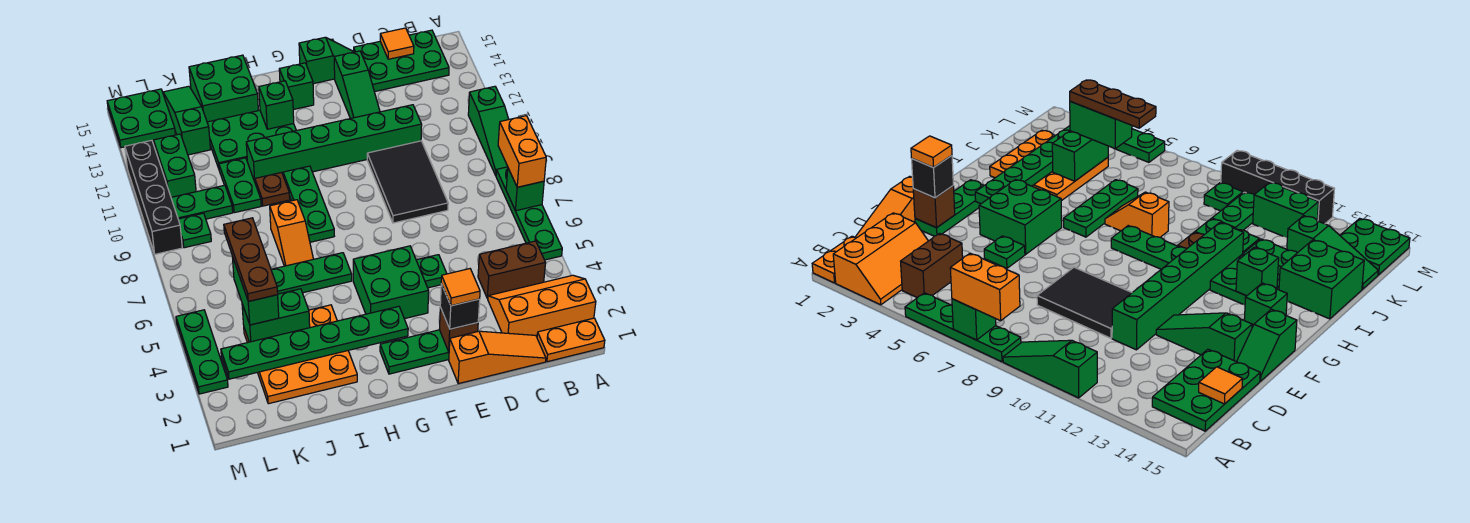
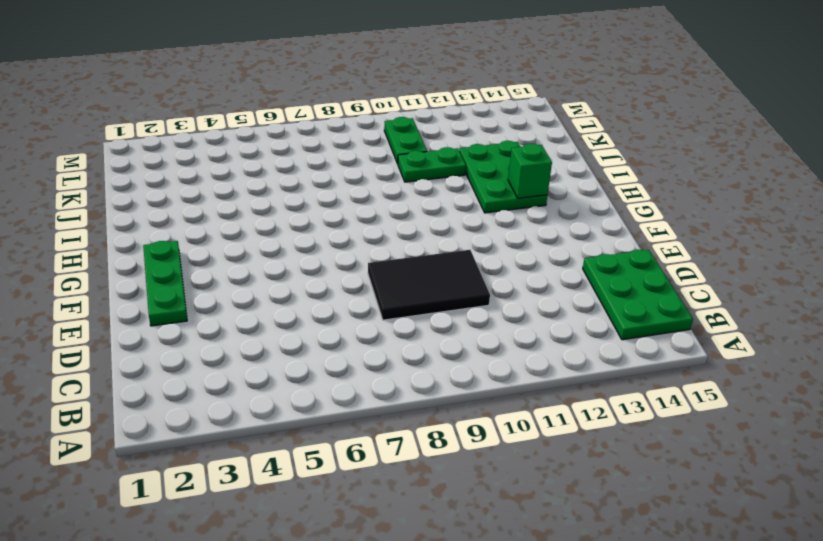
none -> orange plate A1:B1 level 1
none -> orange slope A2:C3 level 1 top 2
none -> green plate A5:A8 level 1
none -> green slope A9:A11 level 1 top 11

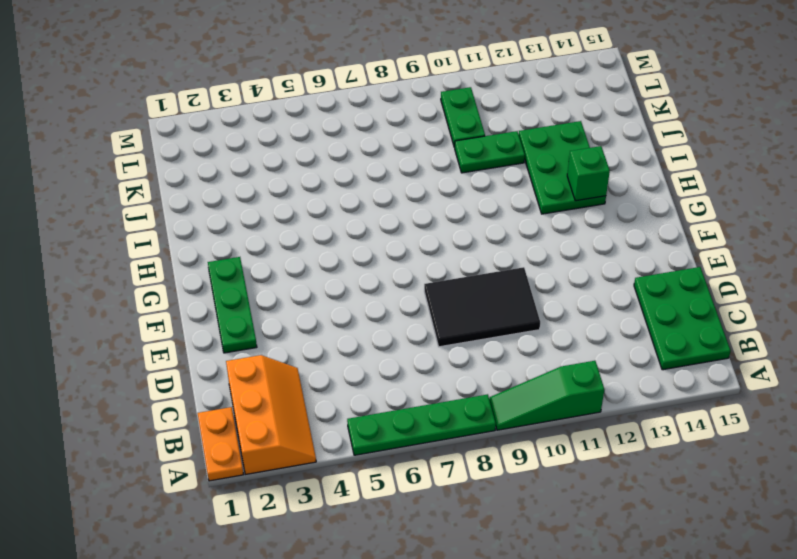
none -> brown brick B4:C4 level 1
none -> orange slope C1:E1 level 1 top E
none -> green brick D11:I11 level 1
none -> green plate E5 level 1

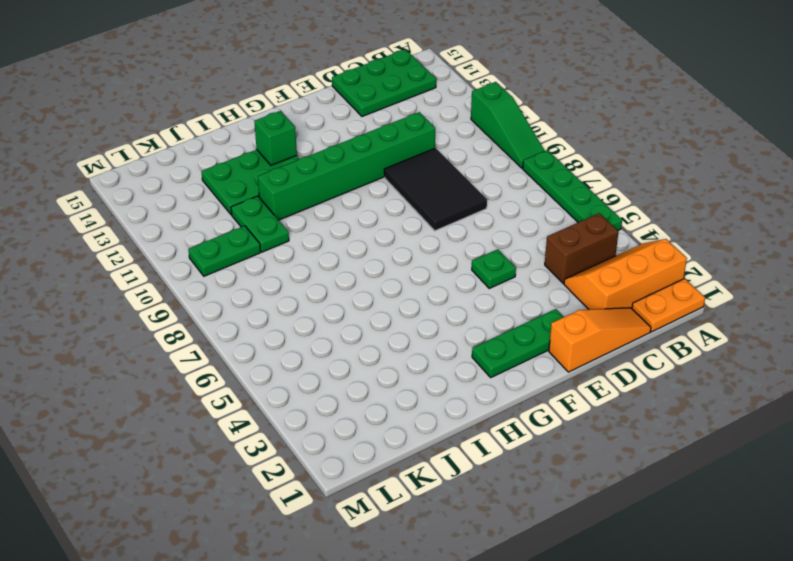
none -> green slope E12:E14 level 1 top 14
none -> green slope E15:F15 level 1 top F
none -> green brick F4:G5 level 1
none -> green brick G14 level 1

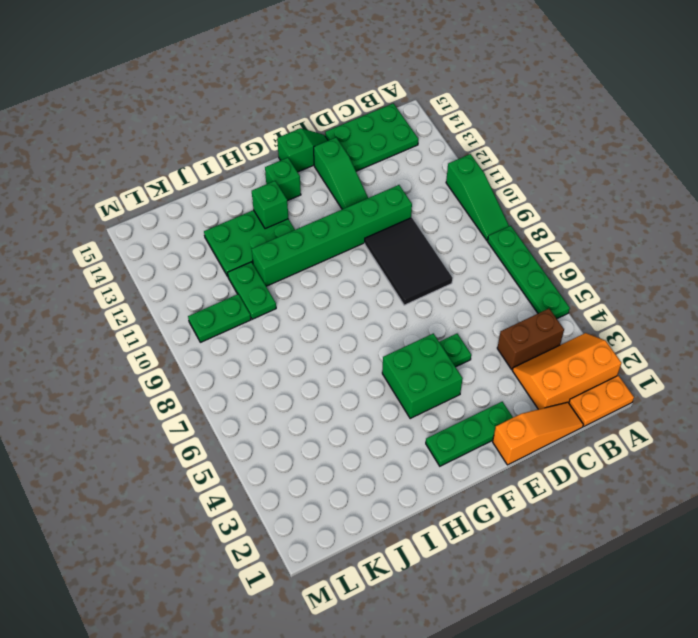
none -> green plate H6:J6 level 1
none -> green plate H8:H10 level 1
none -> orange plate I2:K4 level 1
none -> orange slope I7:I8 level 1 top 8

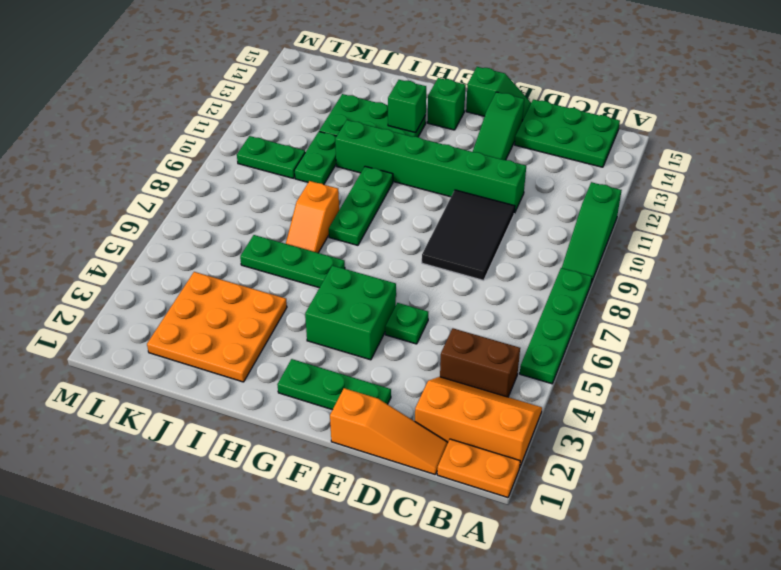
none -> brown plate I10 level 1
none -> green brick I14:J15 level 1
none -> green slope K13:K15 level 1 top 13
none -> green plate L9 level 1

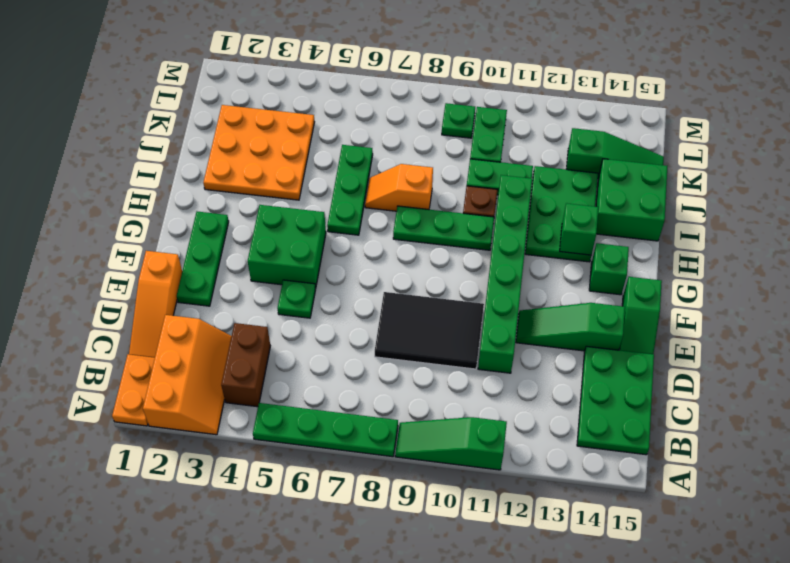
none -> green brick L11:L12 level 1
none -> green plate L14:M15 level 1
none -> green plate M3:M5 level 1
none -> black brick M9:M12 level 1

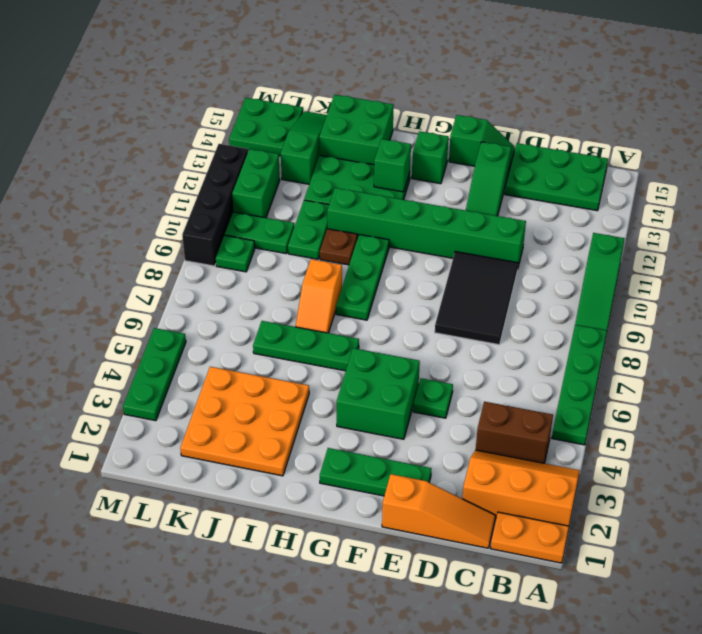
none -> green brick A7 level 2
none -> orange tile C15 level 2
none -> brown brick E2 level 2
none -> green plate G3:L3 level 2

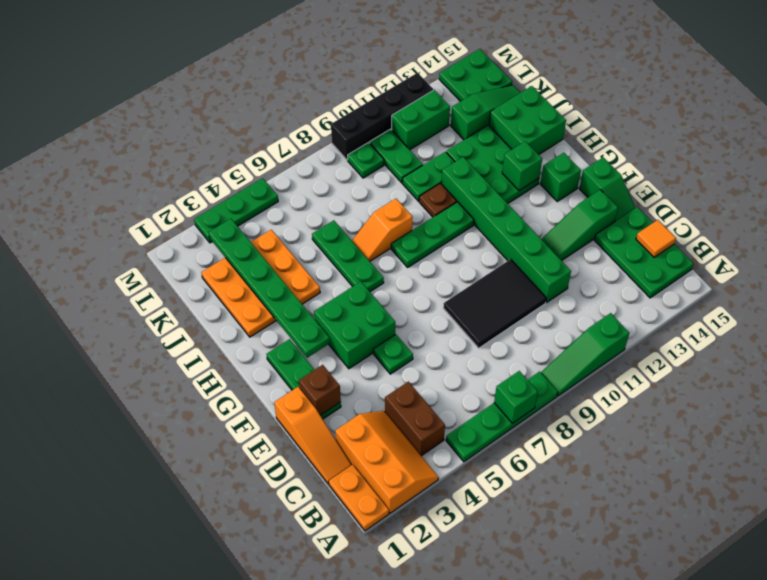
none -> green brick J4:K4 level 2
none -> orange brick A7:A8 level 3
none -> black brick E2 level 3
none -> green brick K4:K5 level 3

